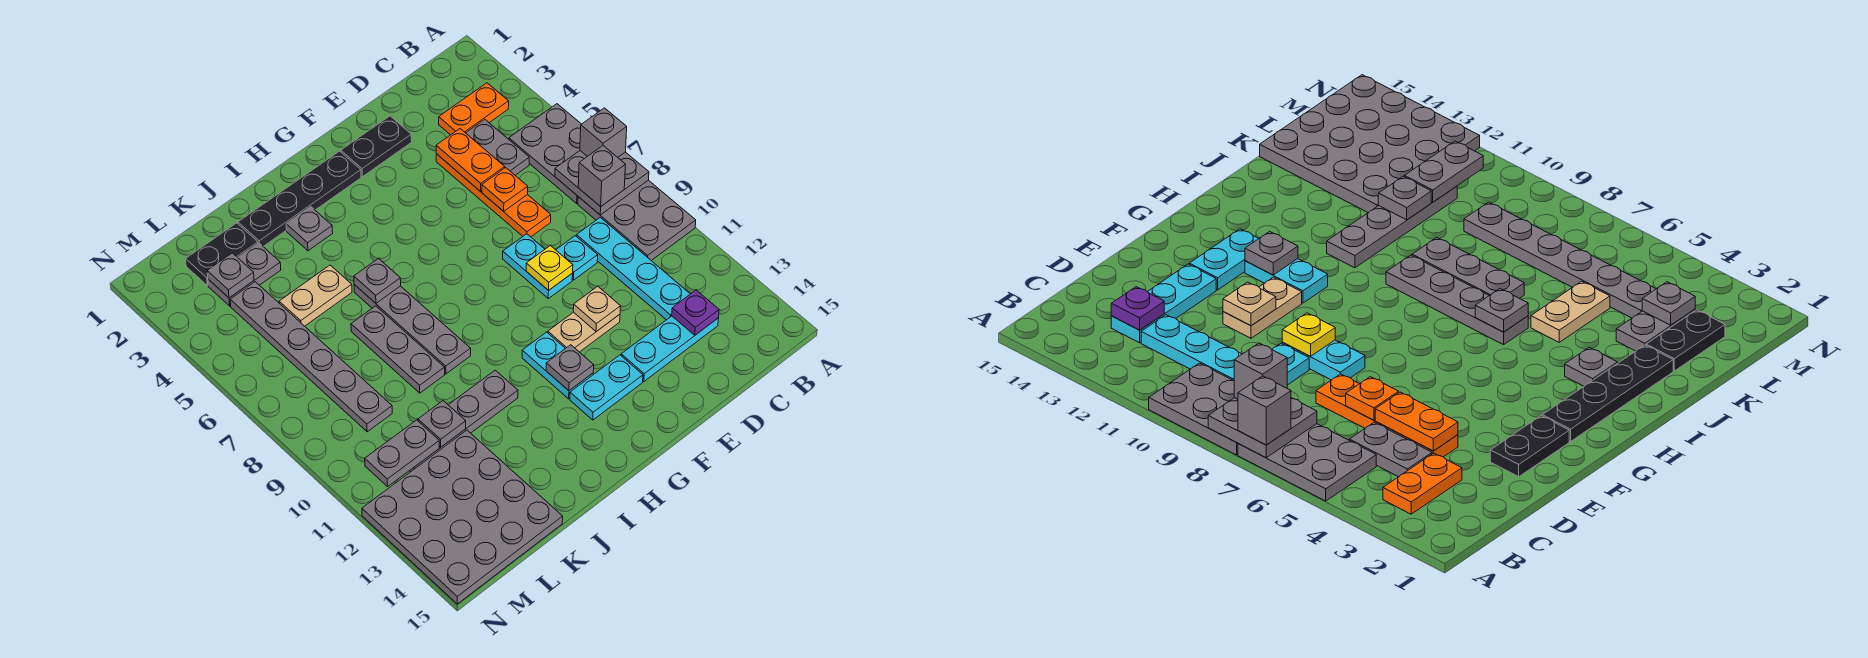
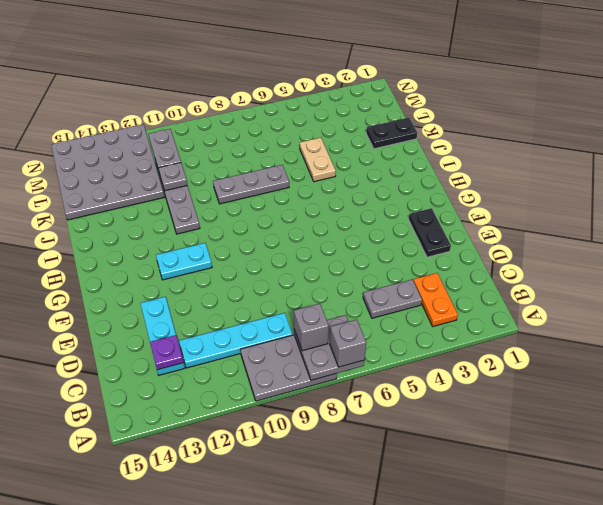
black plate K1:K2 level 1 -> black plate K2:L2 level 1
none -> grey plate A5:B7 level 1
none -> orange plate D4:D7 level 1
none -> cyan plate D9 level 1
none -> cyan plate E8:E9 level 1

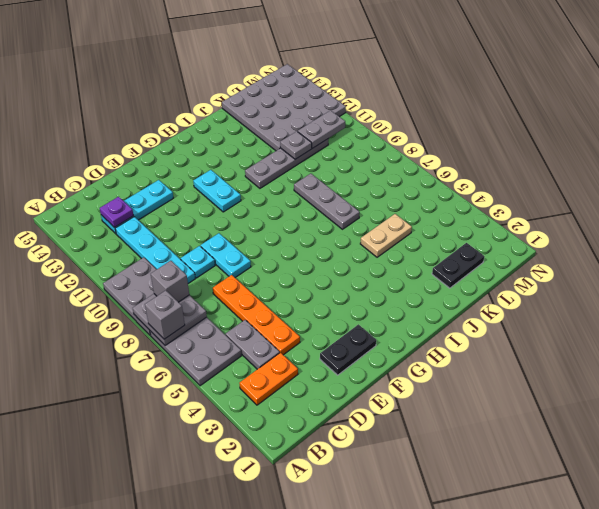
none -> tan plate E11:F11 level 1
none -> cyan plate F13:G13 level 1
none -> black plate G2:J2 level 1
none -> grey plate I3 level 1

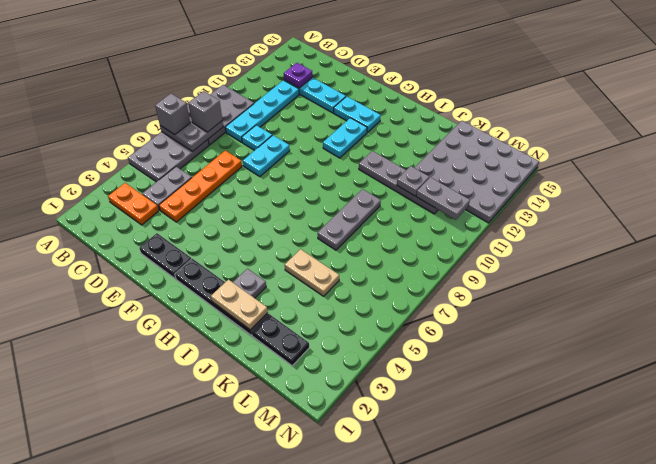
tan plate I2:J2 level 2 -> tan plate E11:F11 level 1
none -> grey plate I6:I9 level 1
none -> grey plate K3:L3 level 1
none -> grey plate L4:L9 level 1
none -> orange plate D4:D5 level 2

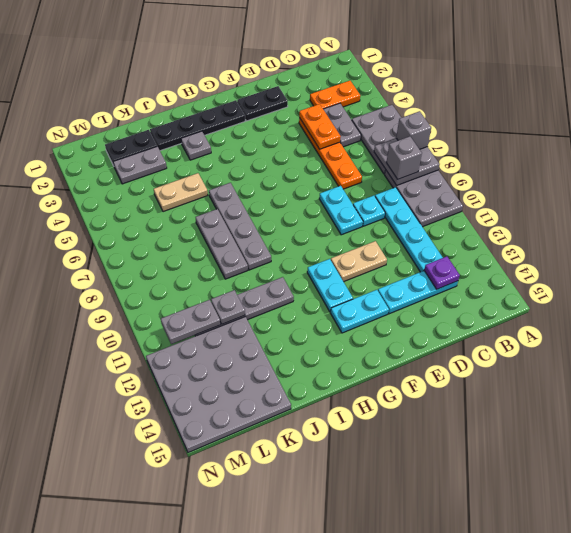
none -> grey plate L4:L9 level 1
none -> orange plate D6 level 2
none -> yellow plate E9 level 2
none -> tan plate E11 level 2

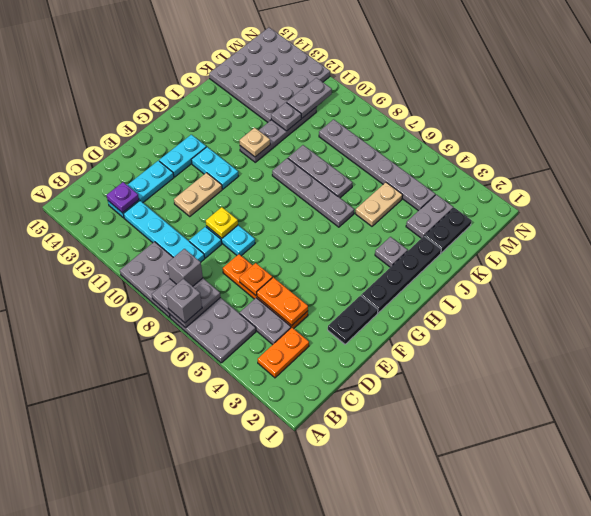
tan plate I11 level 2 -> tan plate E11 level 2
none -> grey plate G12 level 2
none -> grey plate I6 level 2
none -> grey plate L3 level 2

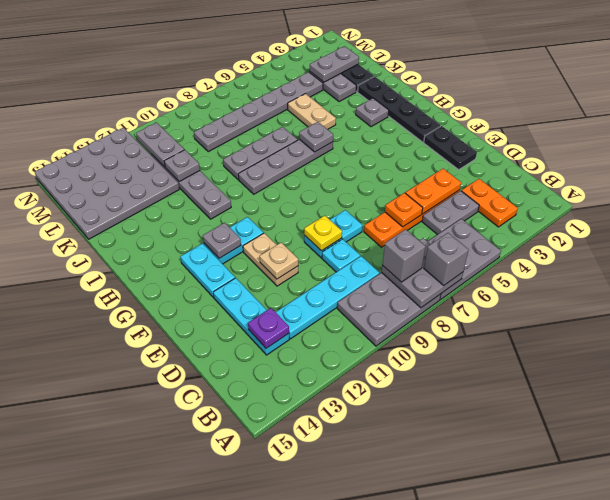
grey plate L2:L3 level 2 -> grey plate L3 level 2

